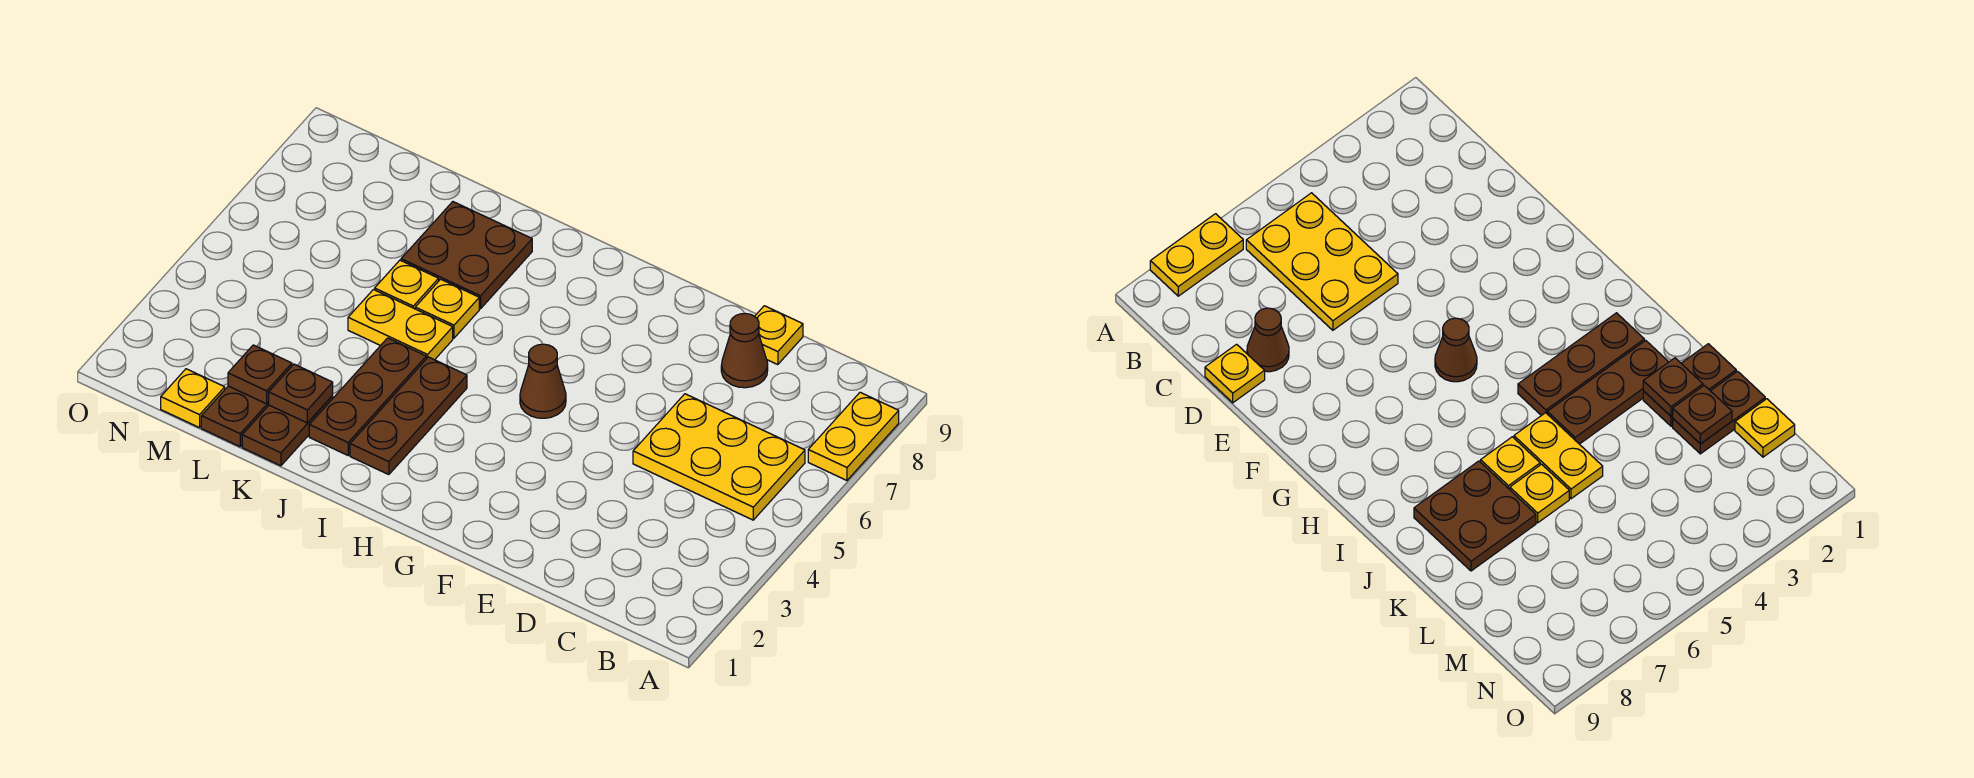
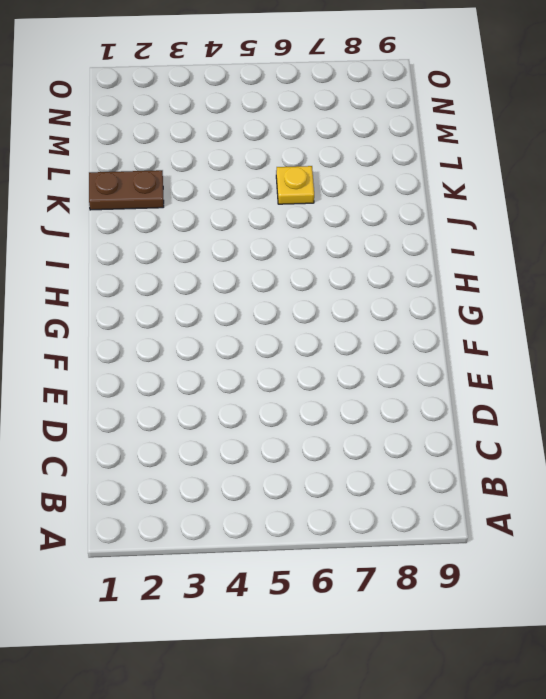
none -> yellow plate A7:A8 level 1
none -> yellow plate B5:D6 level 1
none -> brown cone D8 level 1

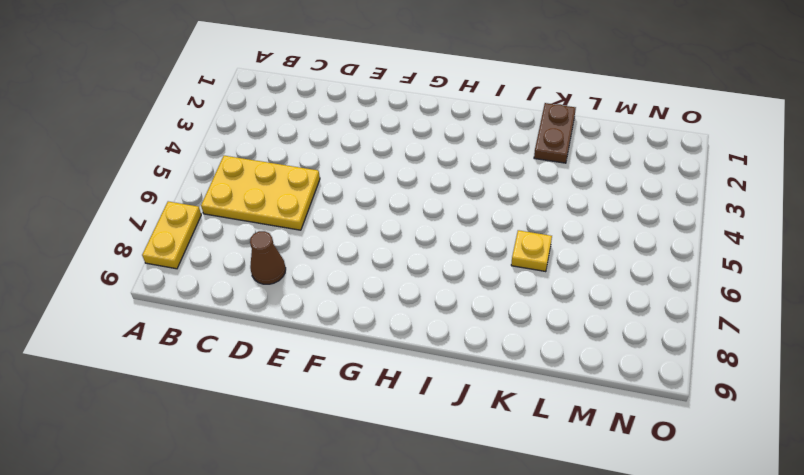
none -> yellow plate D9 level 1
none -> brown cone G5 level 1
none -> brown plate I2:I4 level 1

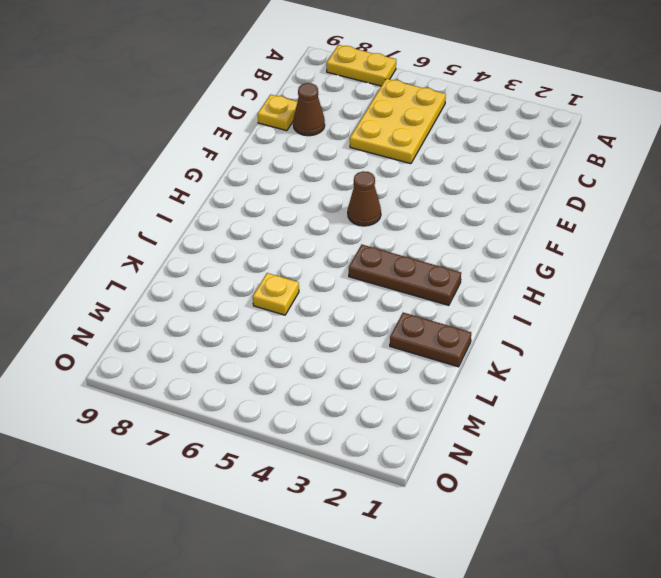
none -> brown plate J2:J4 level 1
none -> yellow plate J5:K5 level 1
none -> yellow plate J6 level 1

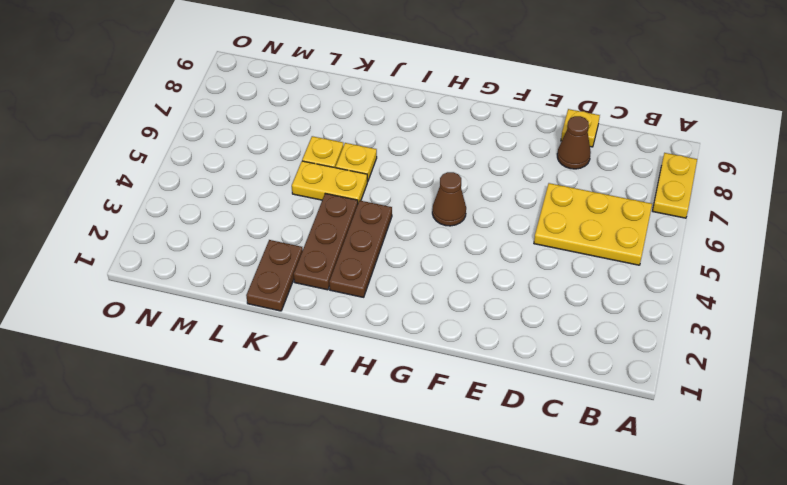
none -> brown plate J7:K8 level 1
none -> brown plate L1:L2 level 1
none -> yellow plate M1 level 1

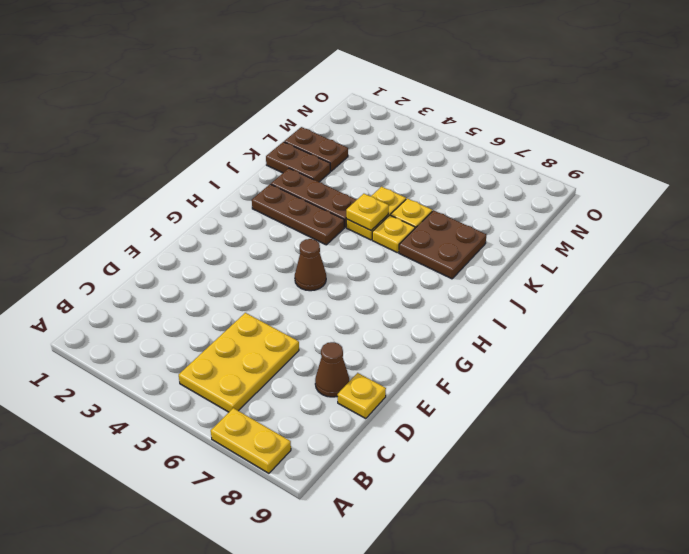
yellow plate J5 level 2 -> yellow plate M1 level 1
none -> brown plate K2 level 2
none -> brown plate L2 level 2

